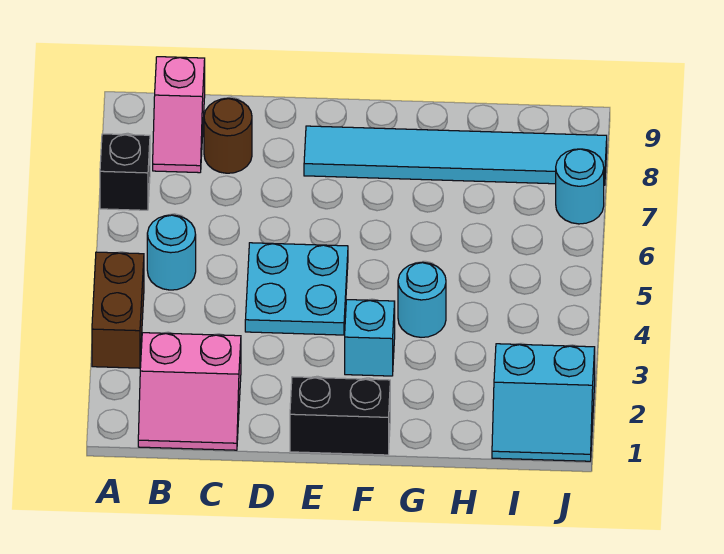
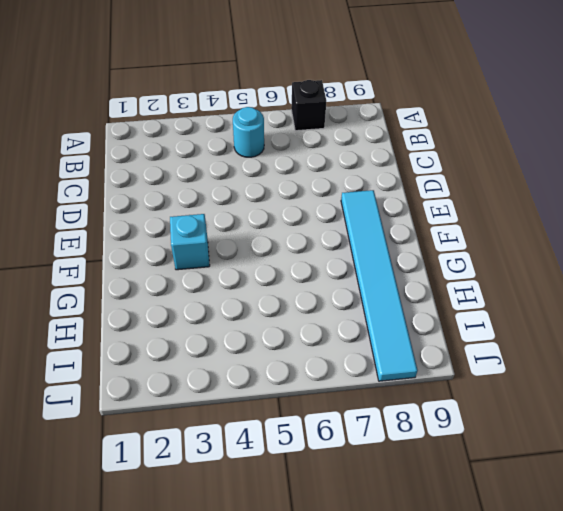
none -> brown brick A3:A4 level 1
none -> pink slope B1:C2 level 1 top 2
none -> pink slope B8:B9 level 1 top 9

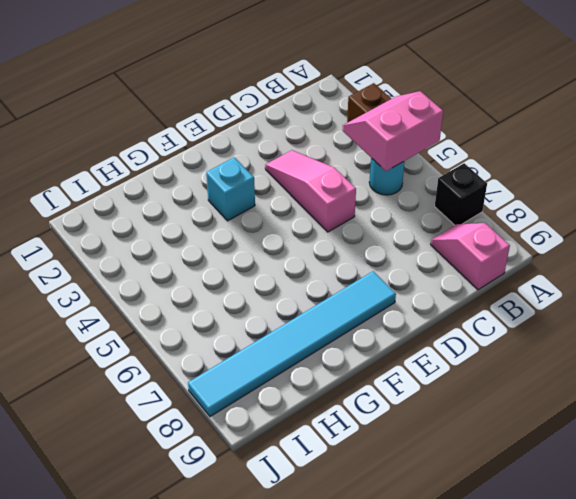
pink slope A4:B5 level 2 top 5 -> pink slope B1:C2 level 1 top 2
pink slope D3:D5 level 1 top 5 -> cyan plate D4:E5 level 1
none -> brown round brick C8 level 1
none -> black brick E1:F1 level 1
none -> cyan round brick G4 level 1

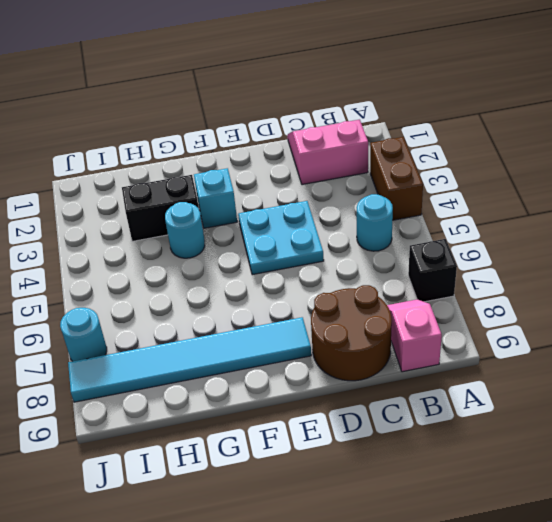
brown round brick C8:D9 level 1 -> brown round brick C8 level 1
black brick G3:H3 level 1 -> black brick E1:F1 level 1
none -> cyan slope I1:J2 level 1 top 2

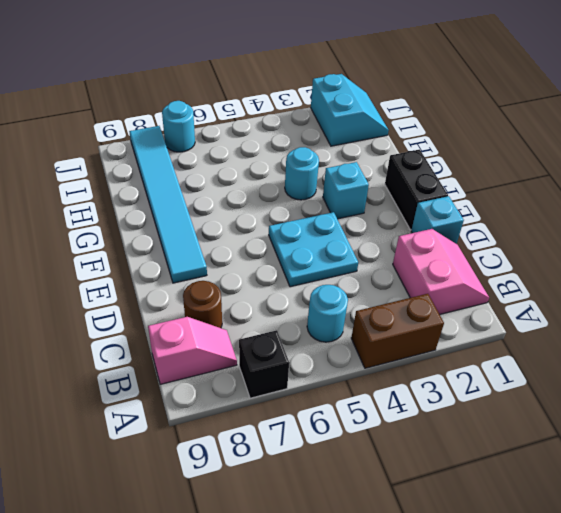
cyan brick D1 level 1 -> none

